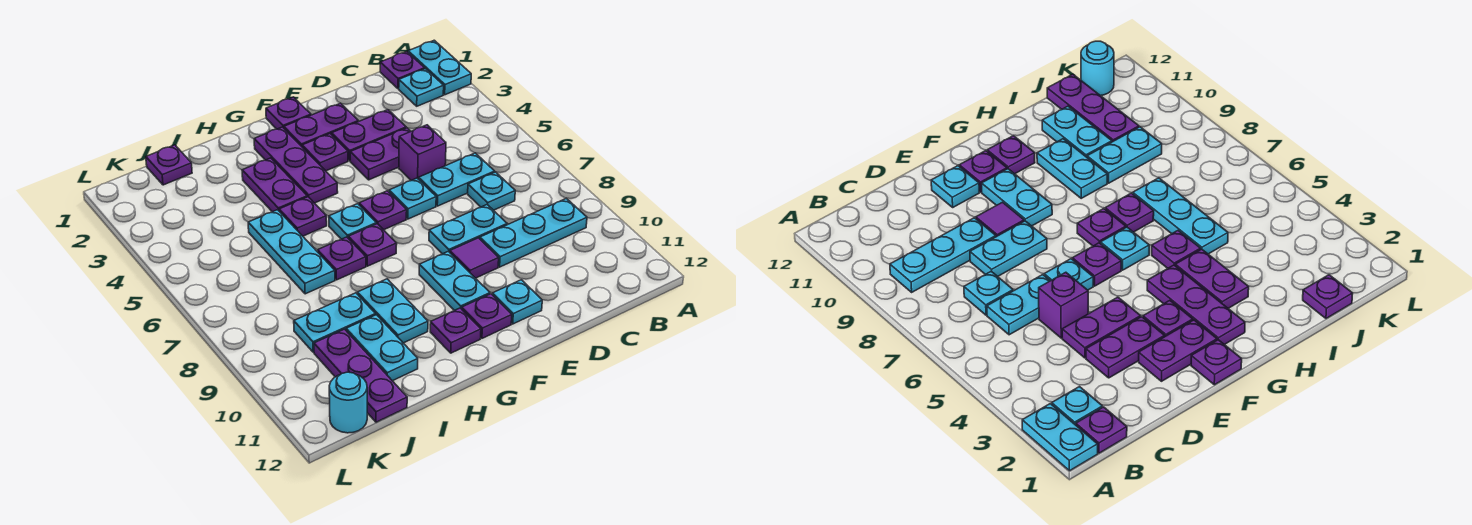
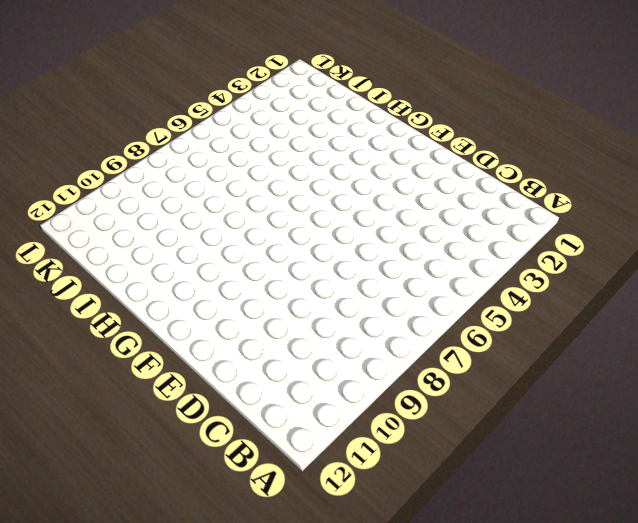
none -> cyan plate A1:A2 level 1
none -> purple plate B1 level 1
none -> cyan plate B2 level 1
none -> cyan plate B9:D9 level 1

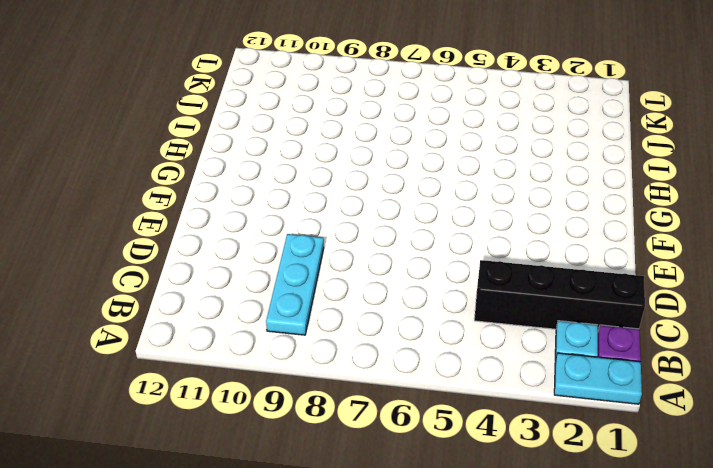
black brick C1:C4 level 1 -> none
none -> cyan plate C6:D6 level 1
none -> cyan plate C7 level 1
none -> purple plate D3:E3 level 1
none -> purple plate D4:E4 level 1

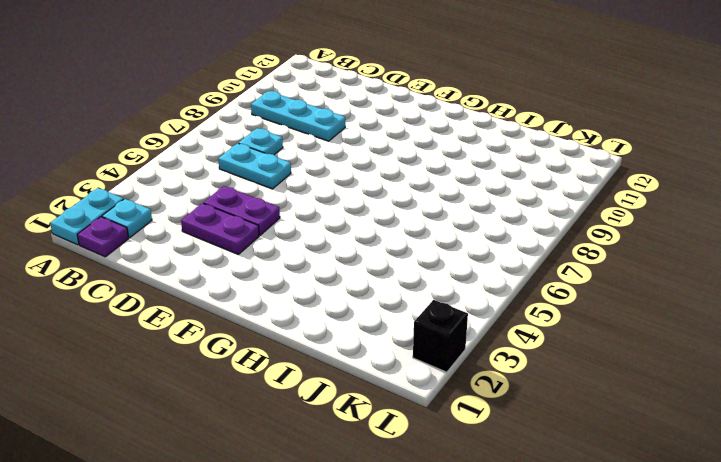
black brick L2 level 1 -> none
none -> purple brick D5 level 1
none -> cyan plate D8:E8 level 1
none -> purple plate E2:F2 level 1
none -> cyan plate E6 level 1

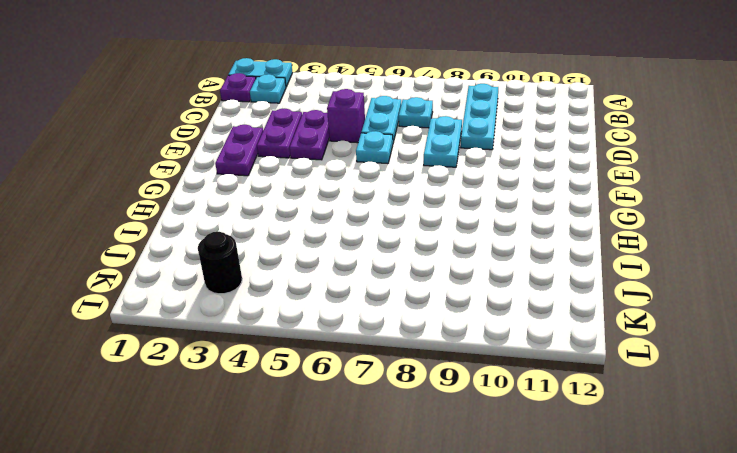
black round brick K3 level 1 -> none
none -> purple tile E9 level 1
none -> cyan plate E11 level 1
none -> purple plate F1 level 1
none -> purple plate F3 level 1

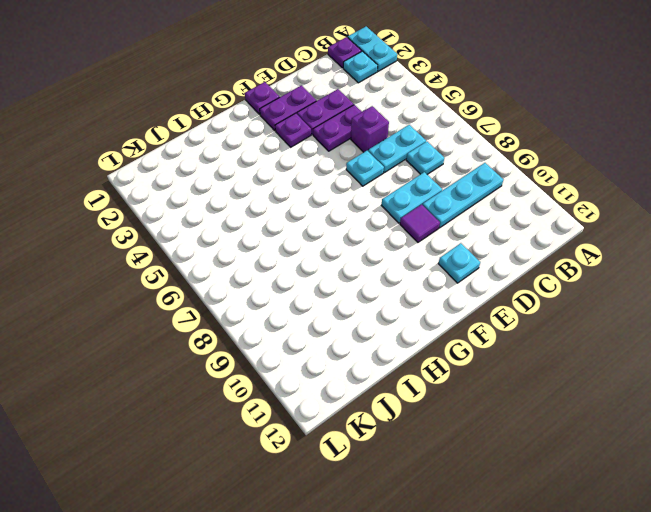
none -> purple plate F6 level 1
none -> cyan plate F9:F10 level 1
none -> purple plate F11 level 1
none -> purple plate G2:G4 level 1

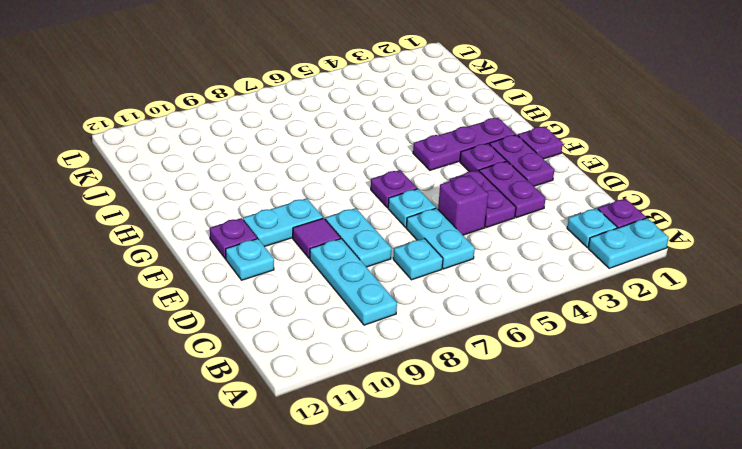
none -> cyan plate G6 level 1
none -> purple plate G7 level 1
none -> purple plate G11 level 1
none -> purple plate H3:H4 level 1

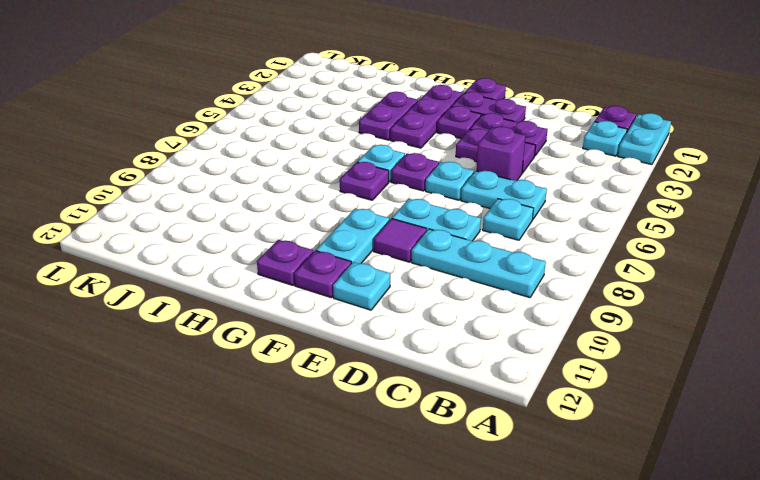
none -> purple plate H5 level 1
none -> purple plate H7 level 1
none -> cyan plate H9:H10 level 1
none -> cyan plate I5:I7 level 1

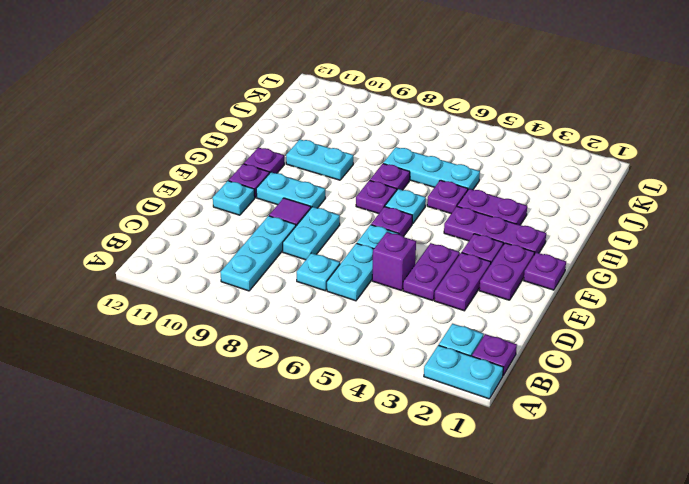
none -> cyan plate I9:J9 level 1
none -> cyan plate I10:I11 level 1
none -> purple plate J1 level 1
none -> purple plate J10:J12 level 1

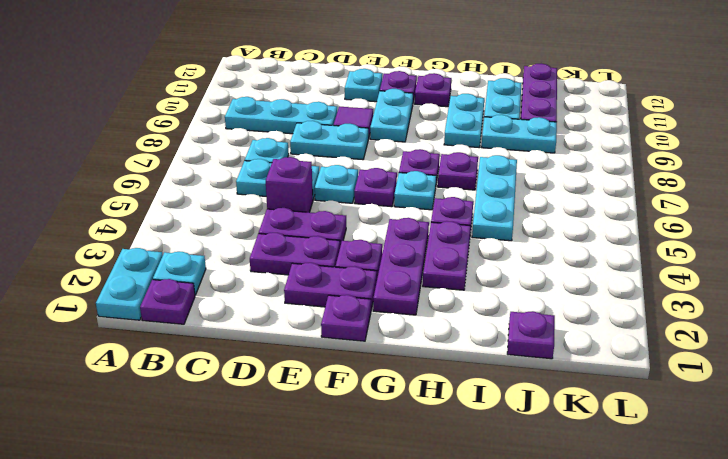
none -> cyan round brick K12 level 1

